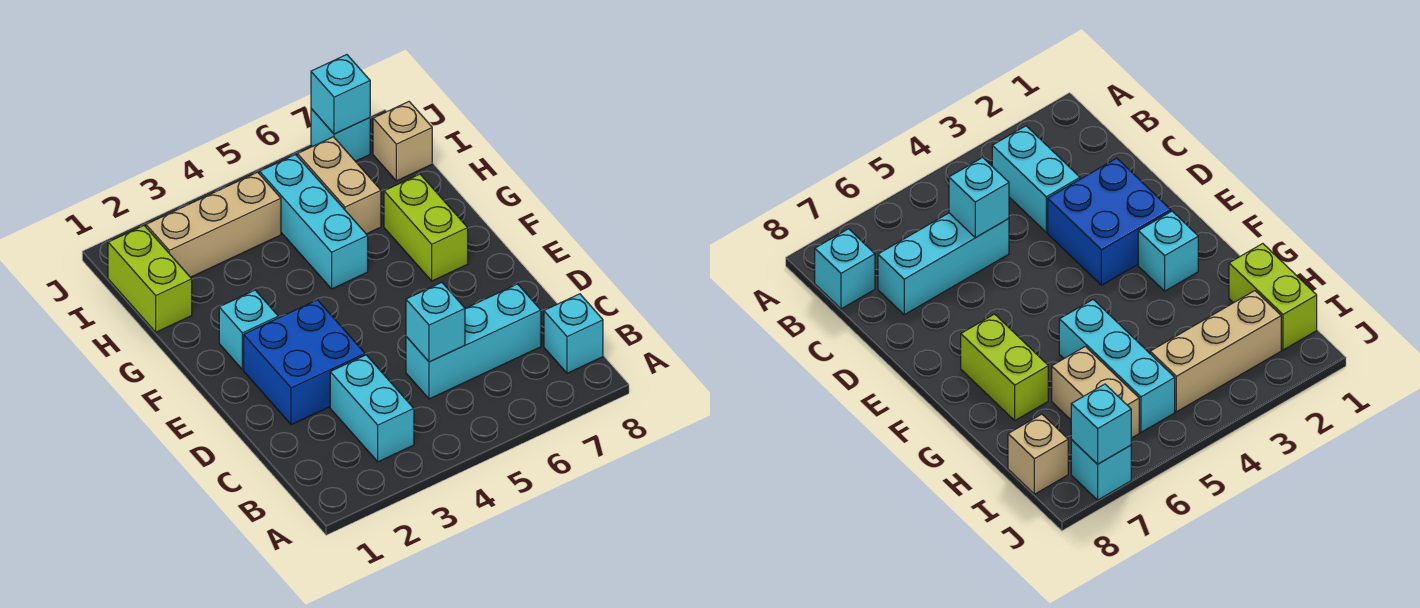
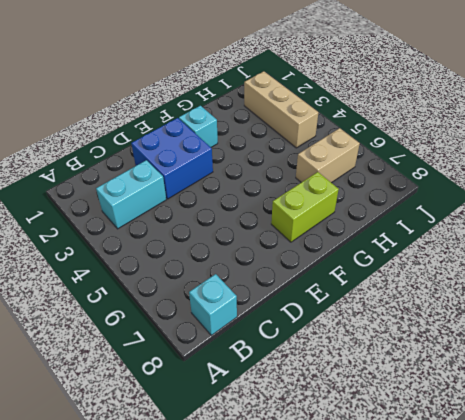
none -> cyan brick C5:C7 level 1
none -> cyan brick G5:I5 level 1
none -> lime brick H1:I1 level 1

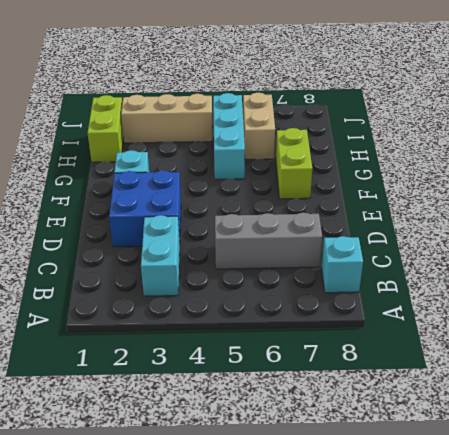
grey brick C5:C7 level 1 -> cyan brick C5:C7 level 1
none -> tan brick I8 level 1
none -> cyan brick J7 level 1
none -> cyan brick C5 level 2

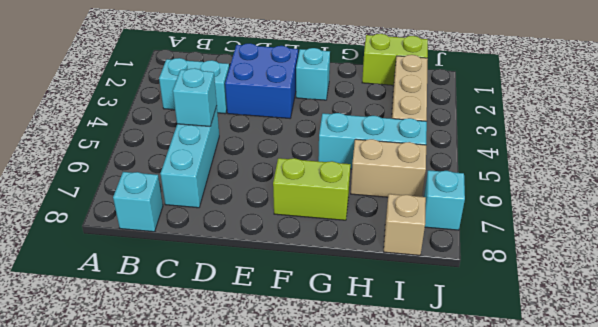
none -> cyan brick J7 level 2

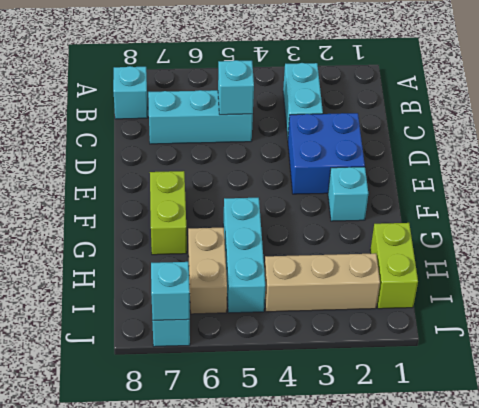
none -> tan brick I8 level 1

